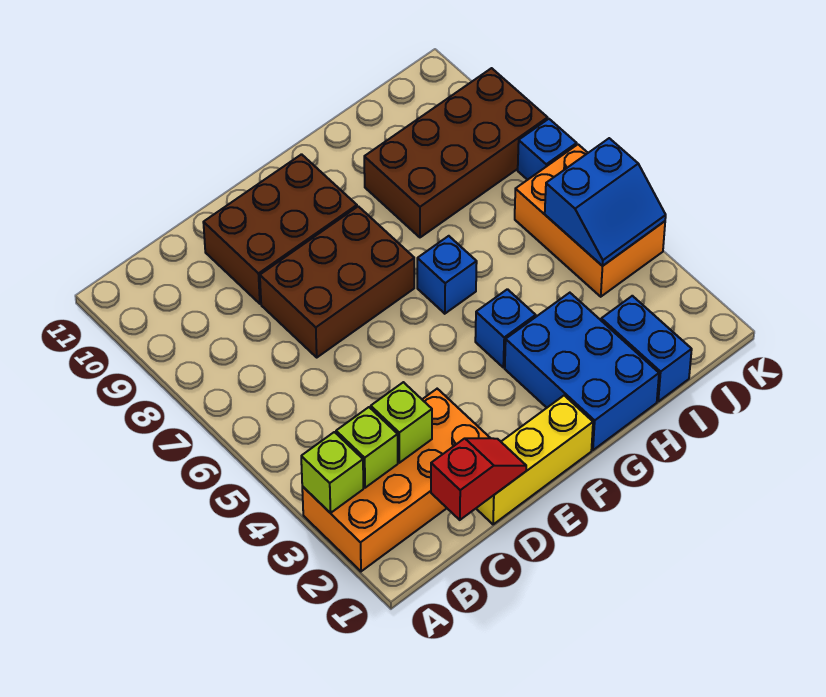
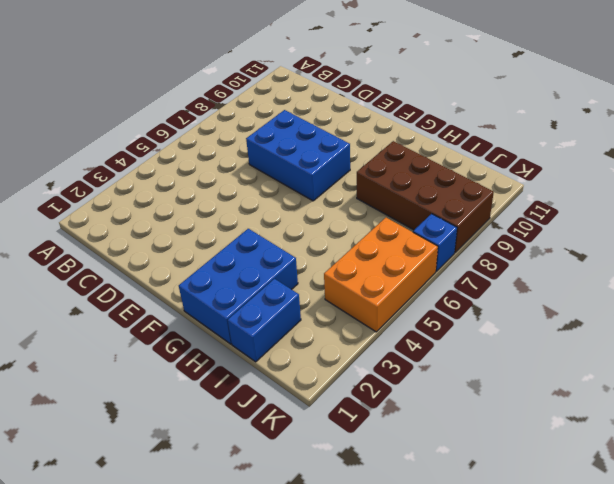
blue brick D7:F8 level 1 -> brown brick D7:F8 level 1
none -> orange brick A2:D3 level 1
none -> yellow brick D1:F1 level 1
none -> brown brick D9:F10 level 1

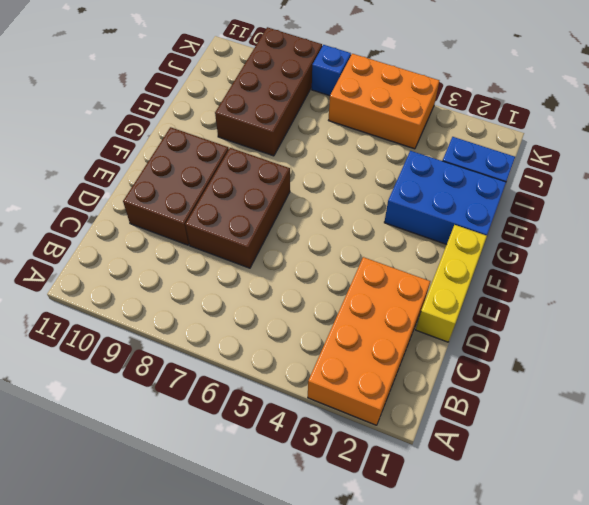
none -> blue brick G4 level 1
none -> blue brick G6 level 1
none -> lime brick A3 level 2

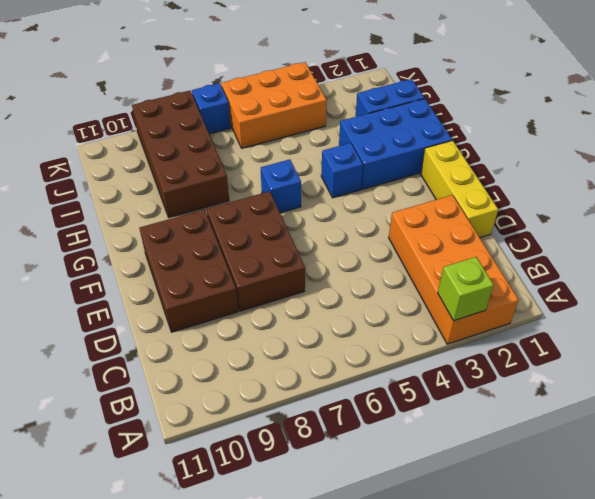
none -> lime brick B3 level 2
none -> red slope C1:D1 level 2 top C
none -> lime brick C3 level 2

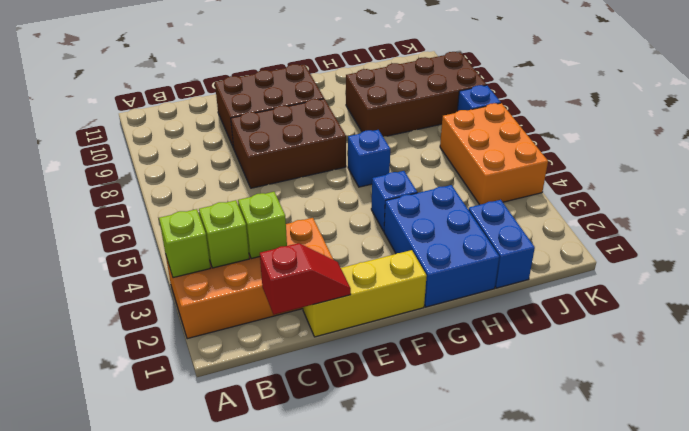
none -> blue slope J4:K5 level 2 top 5

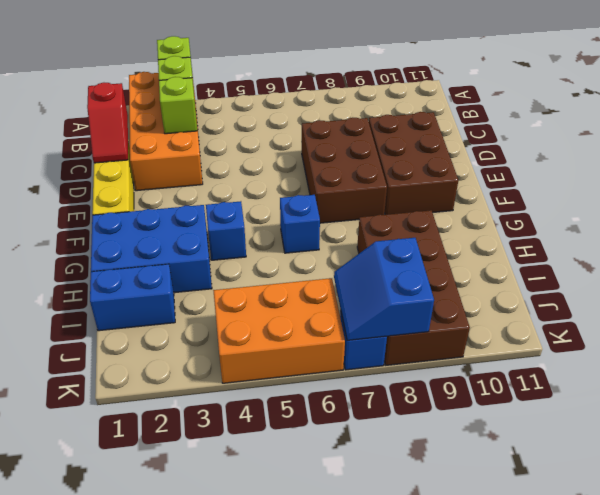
blue slope J7:K8 level 2 top 8 -> blue slope J4:K5 level 2 top 5

